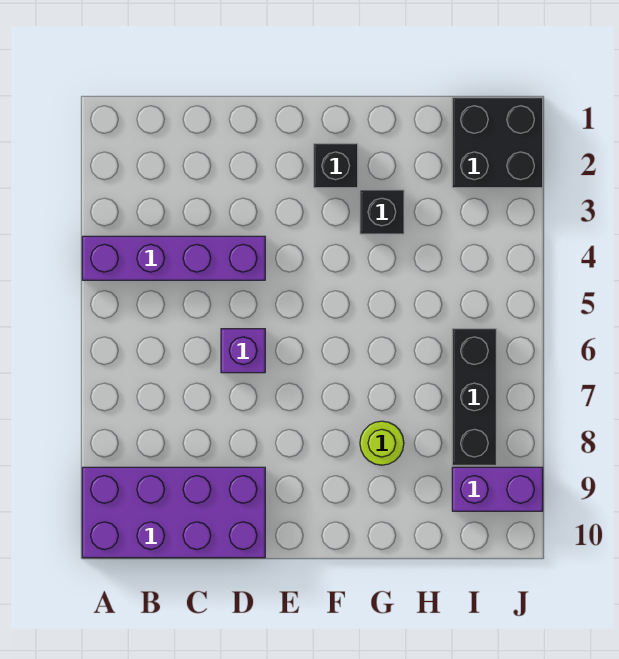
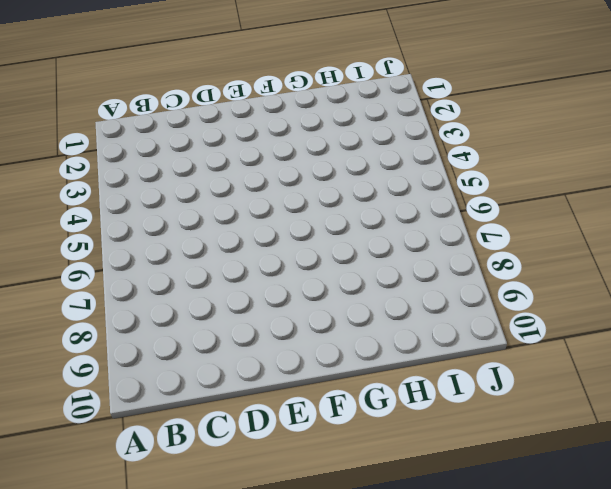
none -> purple brick A4:D4 level 1
none -> purple brick A9:D10 level 1

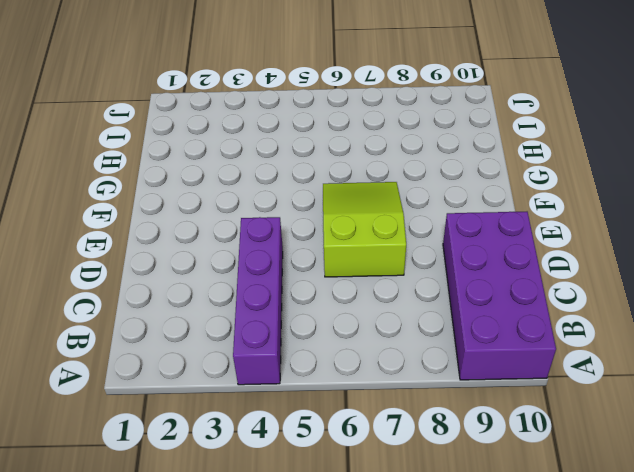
lime slope D6:F7 level 1 top D -> purple brick D6 level 1
none -> black brick F2 level 1
none -> black brick G3 level 1

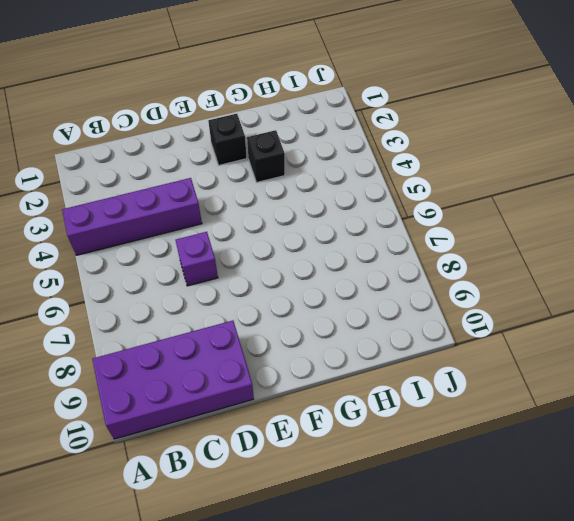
none -> lime round brick G8 level 1
none -> black brick I1:J2 level 1

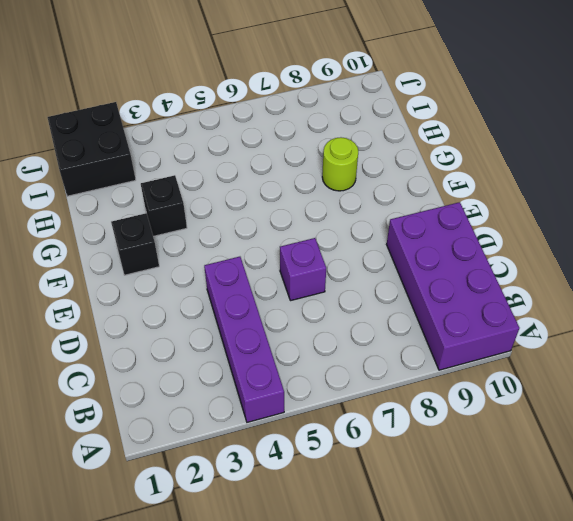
none -> black brick I6:I8 level 1
none -> purple brick I9:J9 level 1

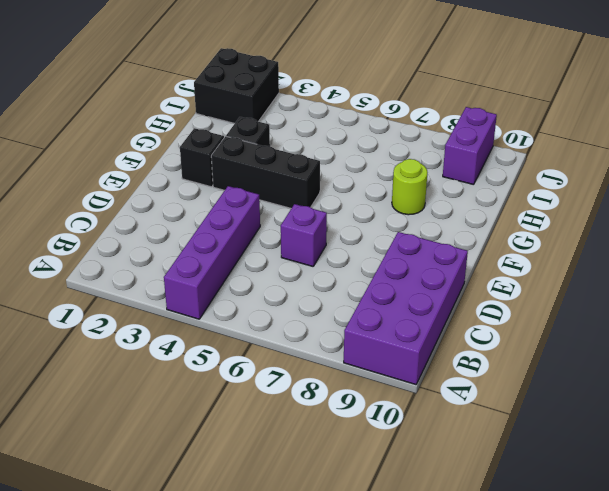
black brick F3:F5 level 1 -> black brick I6:I8 level 1

